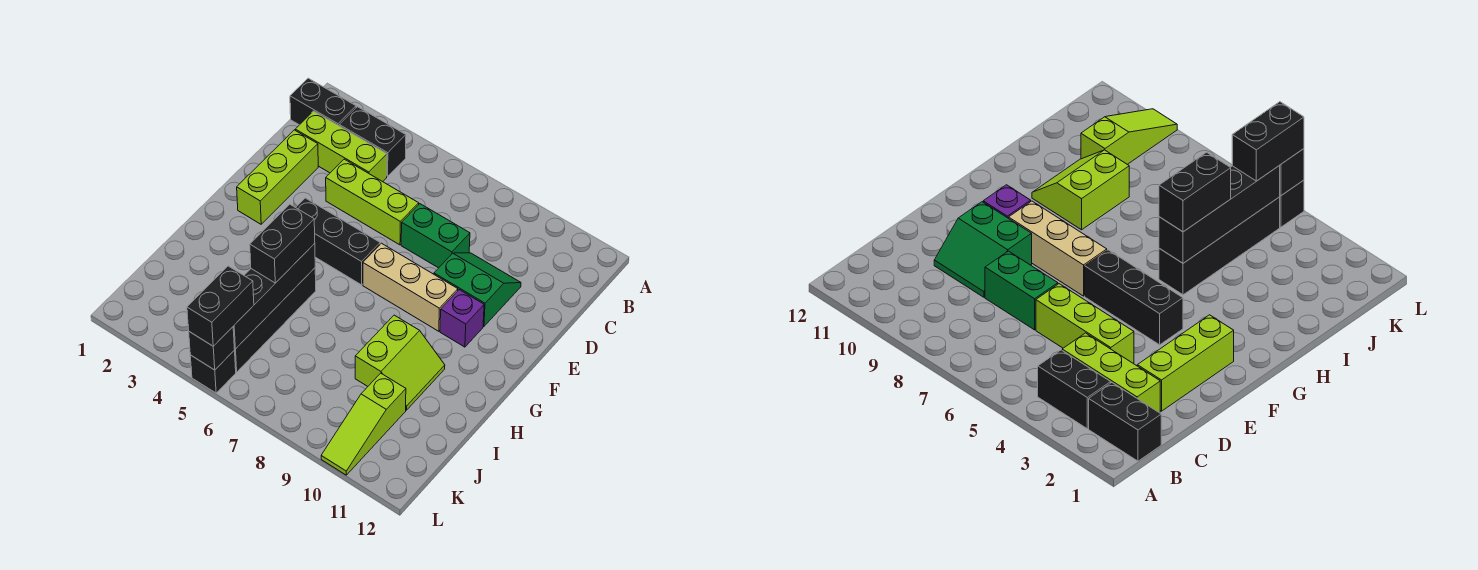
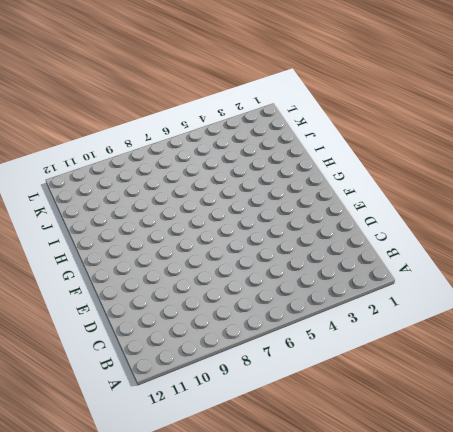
none -> black brick B1:B2 level 1
none -> black brick B3:B4 level 1
none -> lime brick C2:C4 level 1

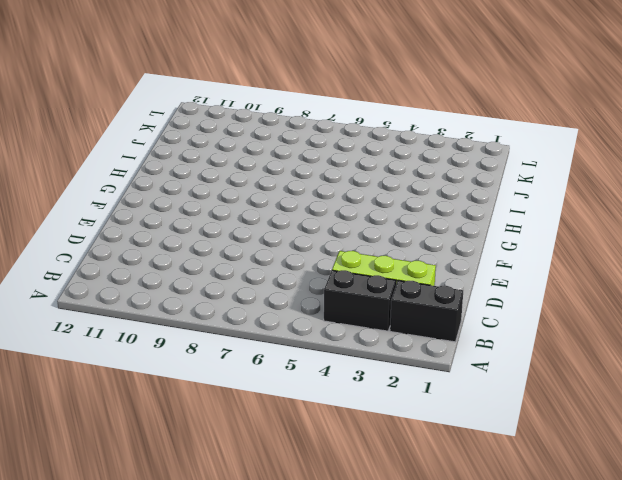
none -> lime brick D2:F2 level 1
none -> lime brick D4:D6 level 1
none -> green brick D7:D8 level 1

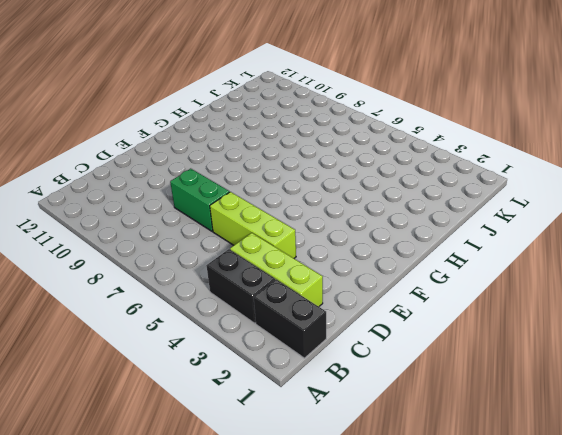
none -> lime brick D2:F2 level 1
none -> green slope D9:E10 level 1 top E
none -> black brick F4:F6 level 1

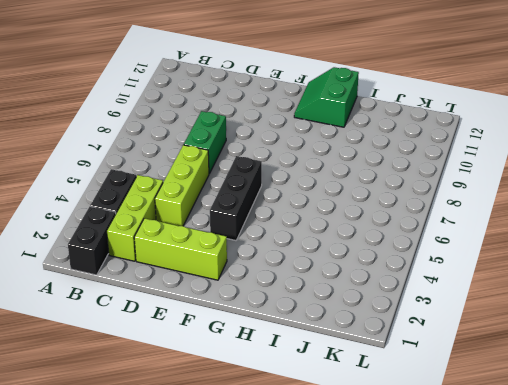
green slope G11:H12 level 1 top H -> green slope D9:E10 level 1 top E
none -> tan brick F7:F9 level 1
none -> purple brick F10 level 1
none -> black brick H5:K5 level 1

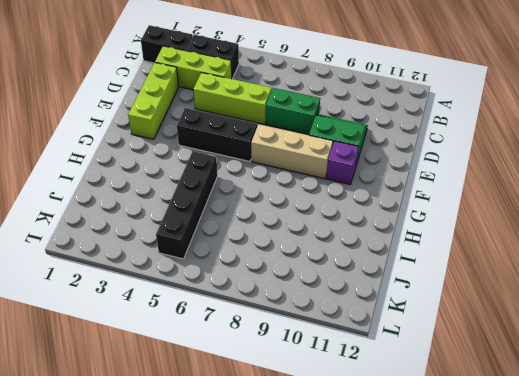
none -> lime slope H9:I10 level 1 top 9
none -> lime slope J10:L10 level 1 top J
none -> black brick L5 level 1

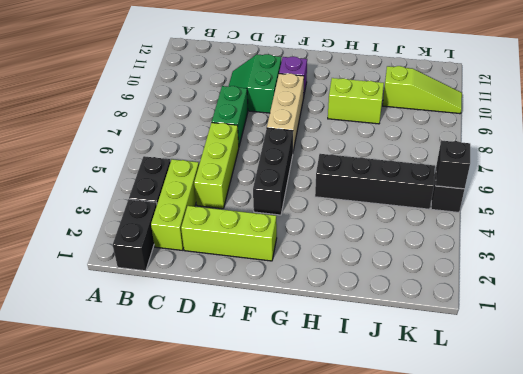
none -> black brick H5:K5 level 2
none -> black brick H5:I5 level 3
none -> black brick K5:L5 level 3

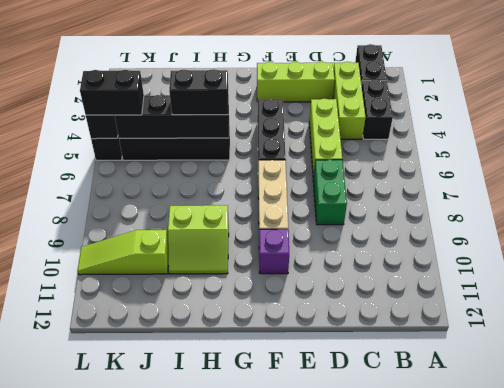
none -> green slope D9:E10 level 1 top E

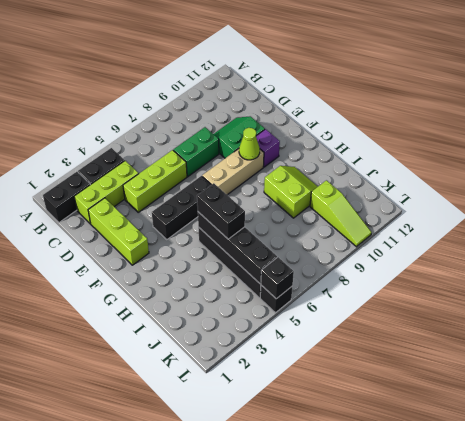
lime cone F9 level 2 -> none
none -> black brick K5:L5 level 3

